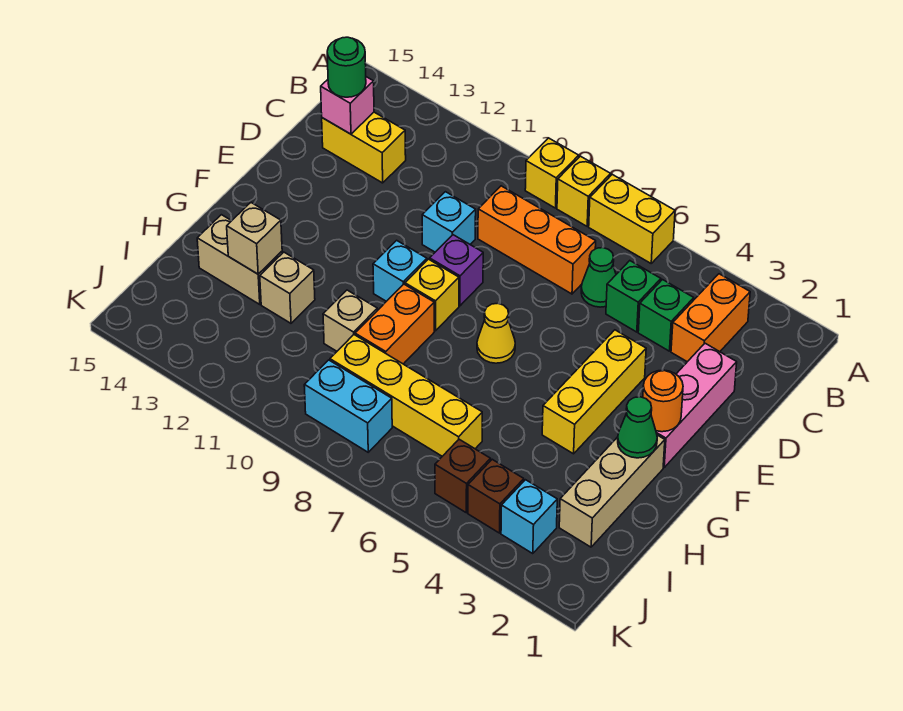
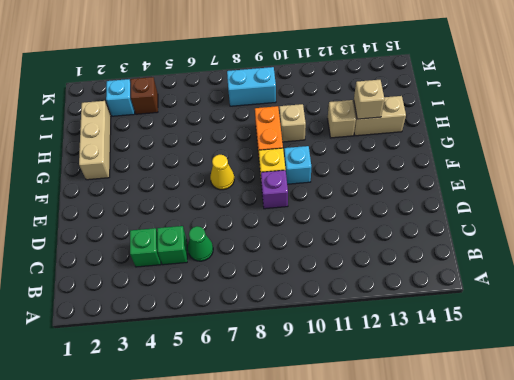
none -> yellow brick A6:A7 level 1
none -> yellow brick A8 level 1
none -> yellow brick A9 level 1
none -> orange brick B3:C3 level 1

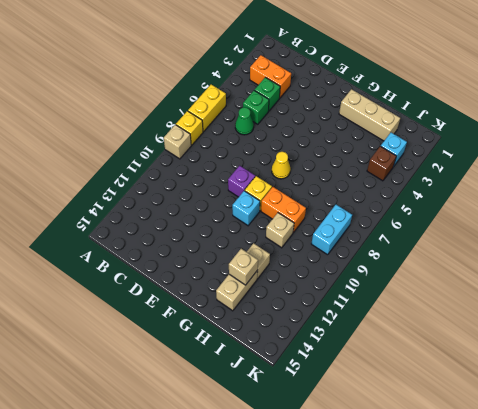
tan brick A9 level 1 -> yellow brick A9 level 1
none -> orange brick C7:C9 level 1
none -> yellow brick C13:C14 level 1
none -> pink brick D2:F2 level 1
none -> cyan brick D10 level 1

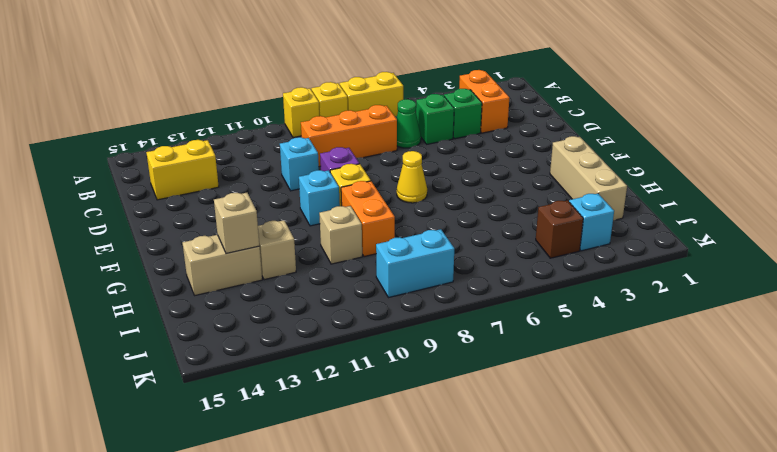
none -> pink brick D2:F2 level 1
none -> yellow brick E4:G4 level 1
none -> yellow brick I6:I9 level 1
none -> brown brick J5 level 1

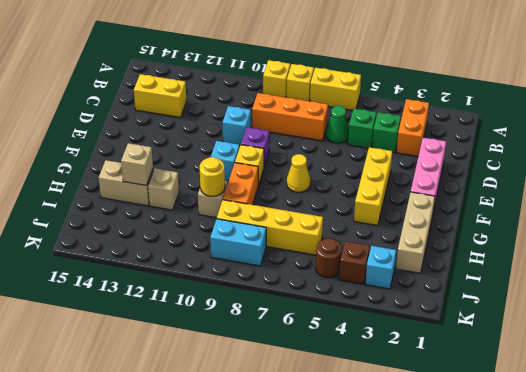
yellow round brick H10 level 2 -> none
brown round brick J5 level 1 -> brown brick J5 level 1
none -> pink brick C14 level 2
none -> orange round brick F2 level 2
none -> green cone G2 level 2
none -> green round brick C14 level 3

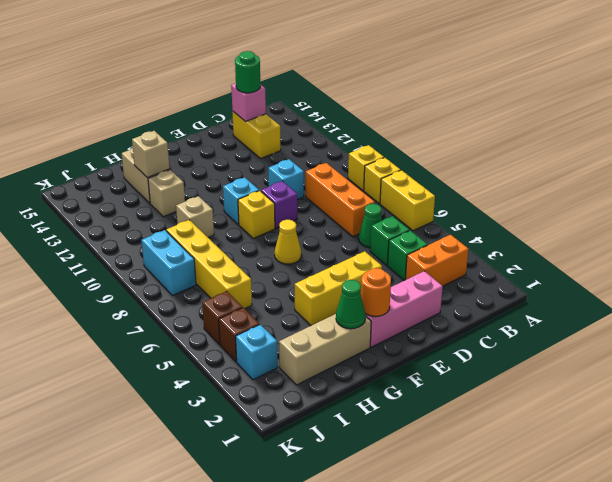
none -> orange brick G9:H9 level 1

